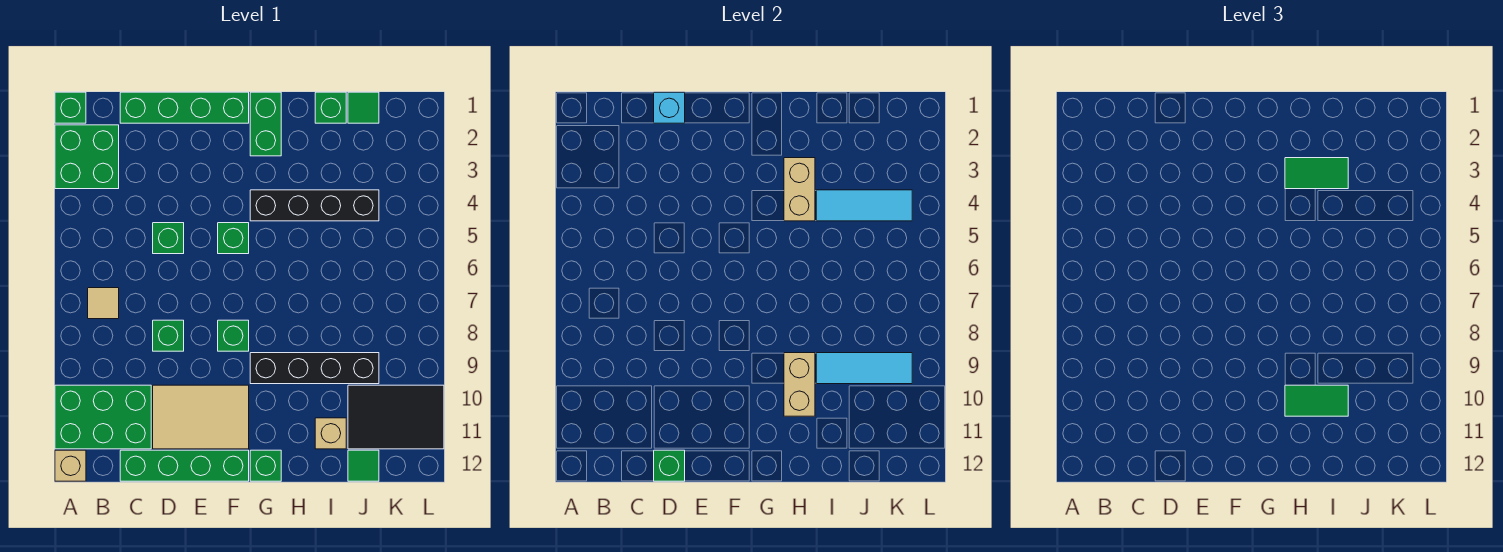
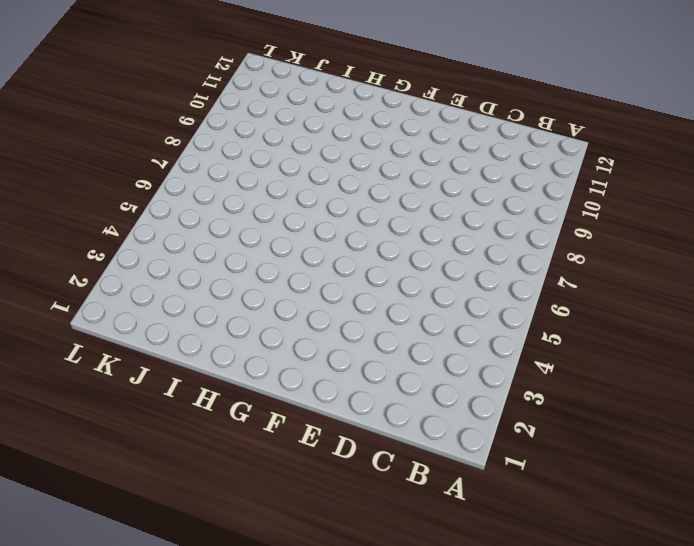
none -> green brick A1 level 1
none -> green brick A2:B3 level 1
none -> green brick A10:C11 level 1

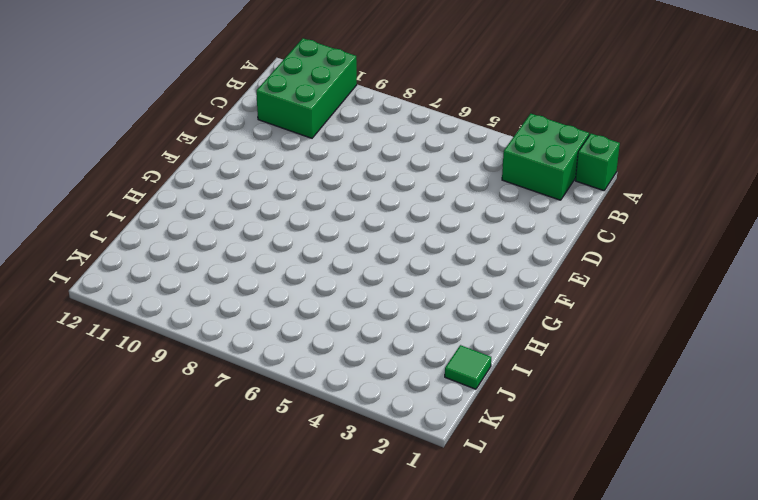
none -> tan brick A12 level 1
none -> tan tile B7 level 1
none -> green brick C1:F1 level 1

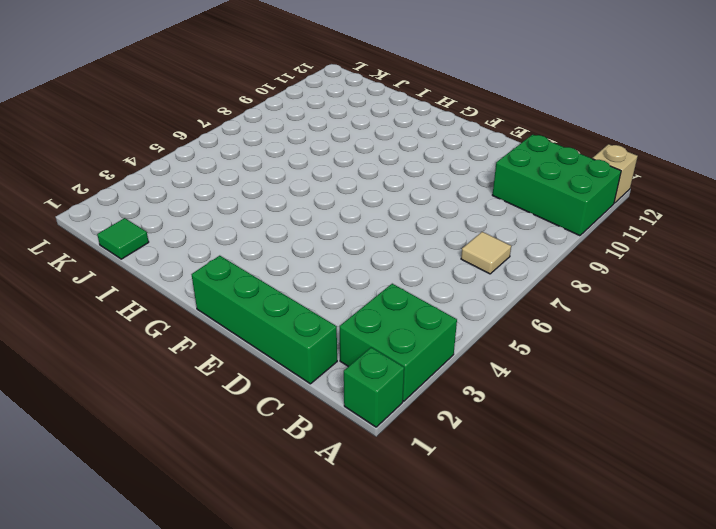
none -> green brick C12:F12 level 1
none -> green brick D5 level 1
none -> green brick D8 level 1

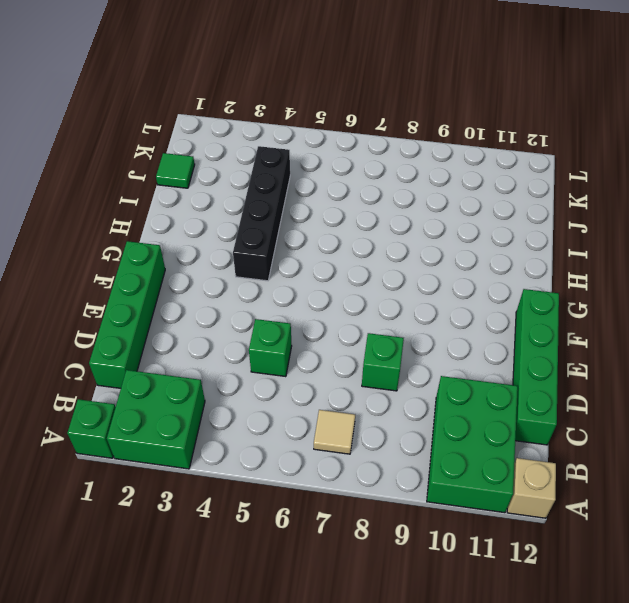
none -> tan tile D10:F11 level 1
none -> green brick F5 level 1
none -> green brick F8 level 1

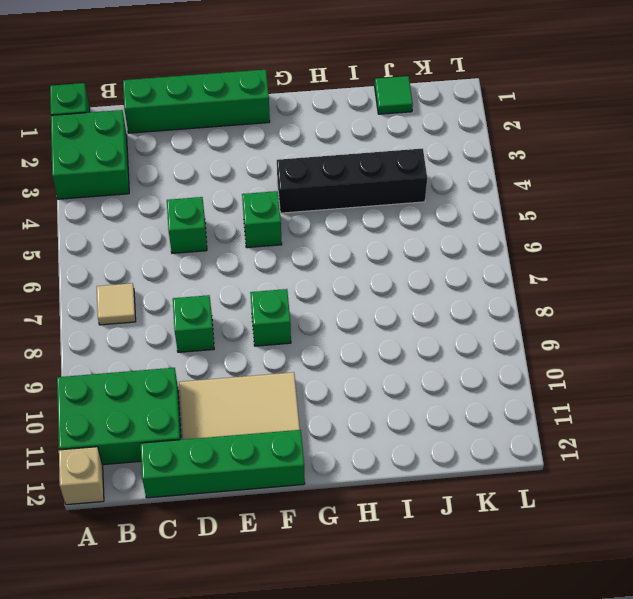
none -> green brick G1:G2 level 1
none -> black brick G9:J9 level 1
none -> green brick G12 level 1

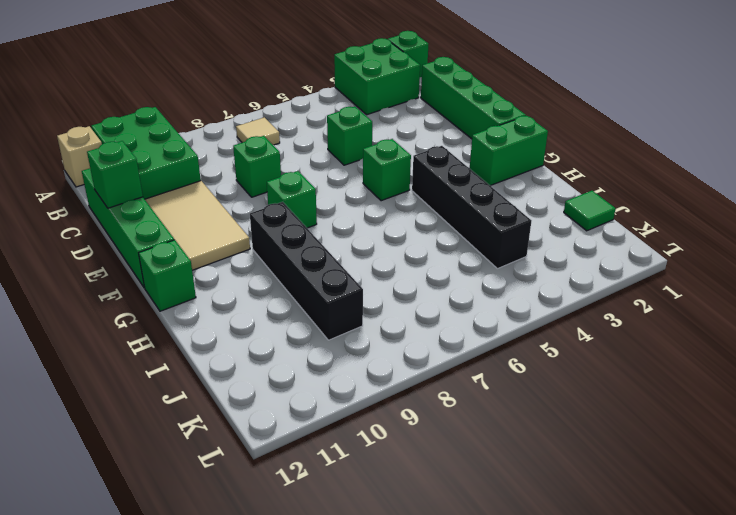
none -> green brick I1 level 1
none -> tan brick I11 level 1
none -> black tile J10:L11 level 1

